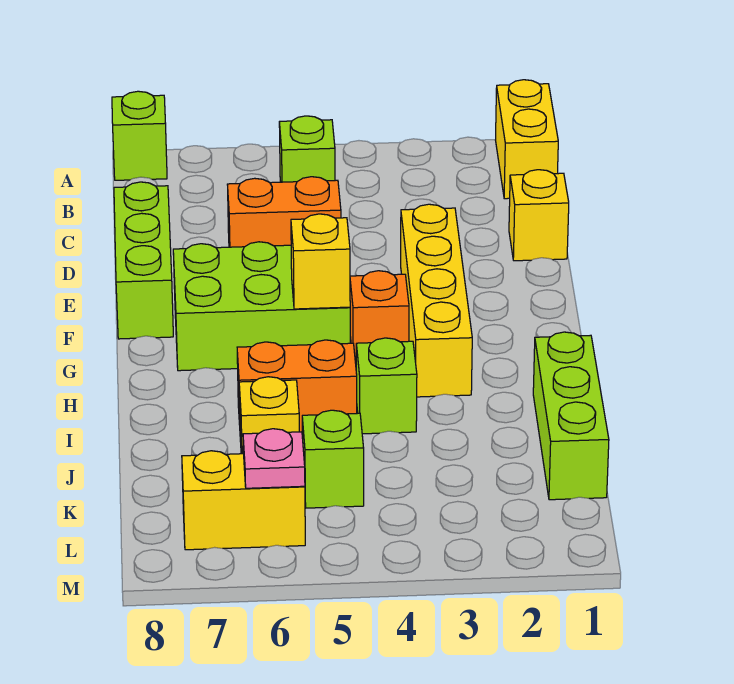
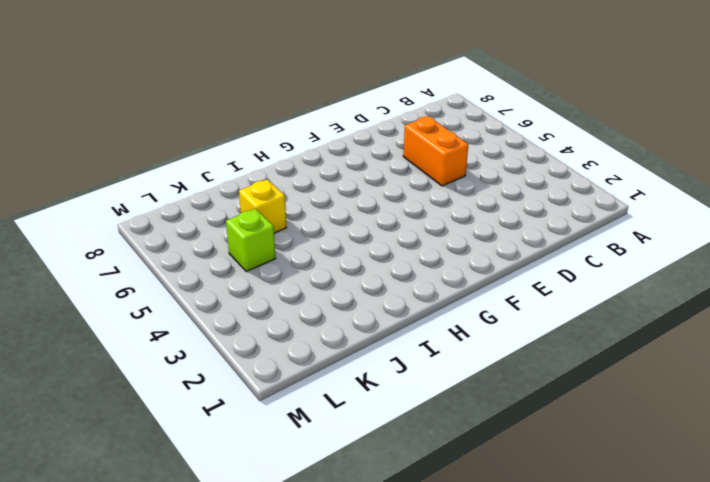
none -> yellow brick A1:B1 level 1
none -> lime brick A8 level 1
none -> lime brick B5 level 1

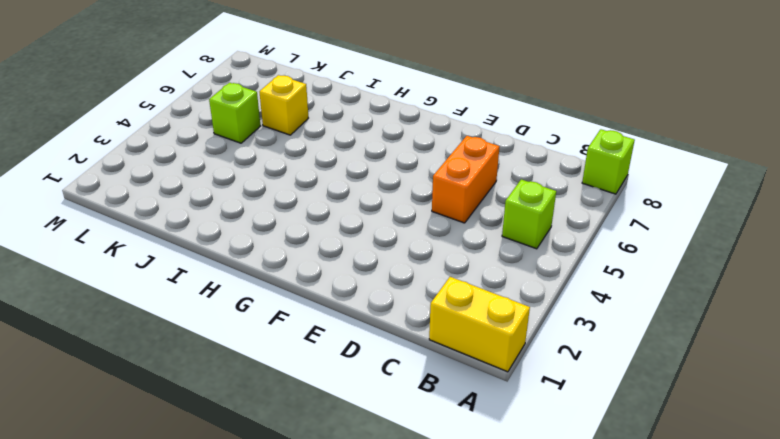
none -> yellow brick D1 level 1
none -> lime brick D8:F8 level 1
none -> yellow brick E3:H3 level 1

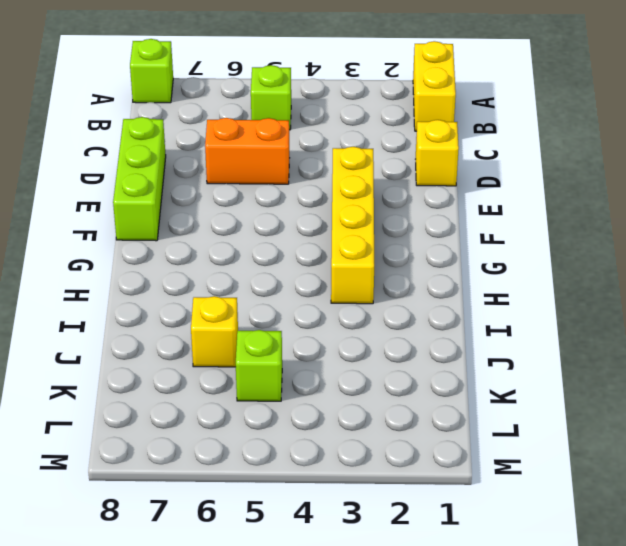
none -> lime brick F5:G7 level 1
none -> orange brick G4 level 1
none -> lime brick I1:K1 level 1

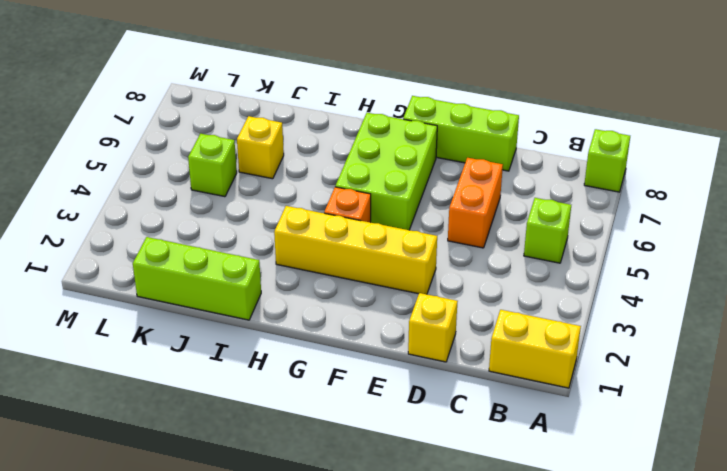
none -> lime brick I4 level 1
none -> orange brick I5:I6 level 1
none -> yellow brick L6:L7 level 1

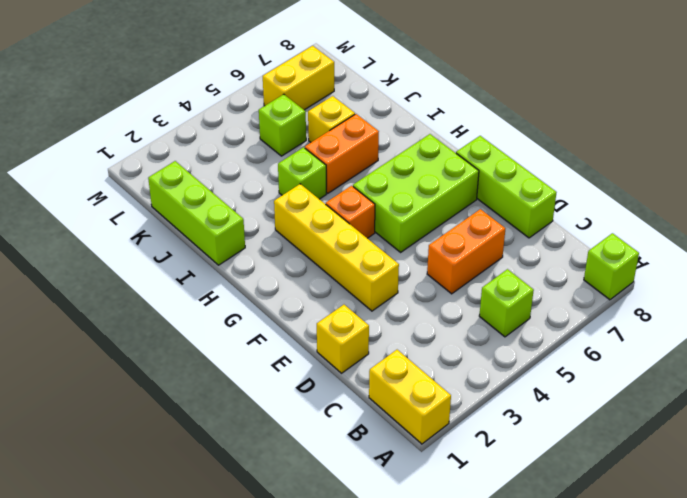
none -> yellow brick G5 level 2
none -> pink plate L6 level 2

